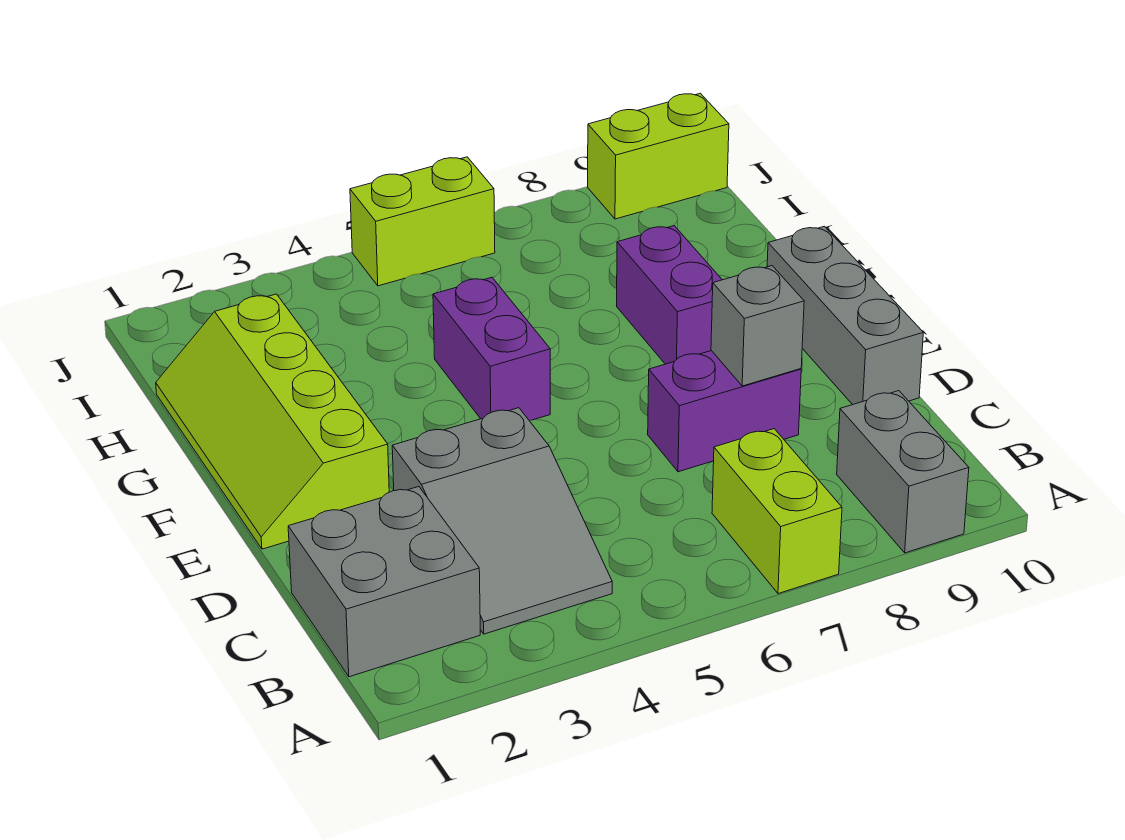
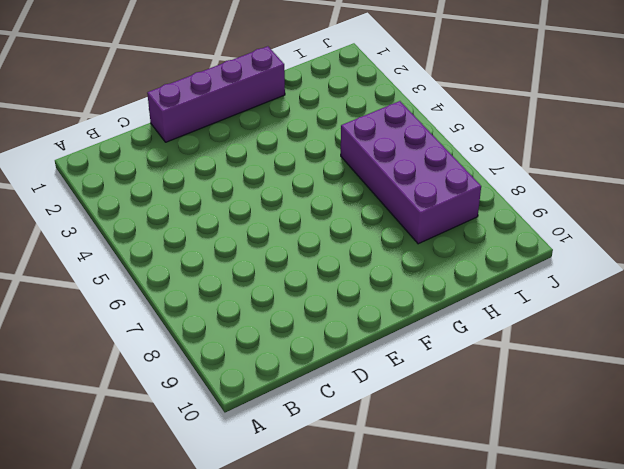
purple brick D1:G1 level 1 -> lime slope E1:H2 level 1 top 2
purple brick H5:I8 level 1 -> none
none -> lime brick A7:B7 level 1
none -> grey brick A9:B9 level 1
none -> grey brick B1:C2 level 1

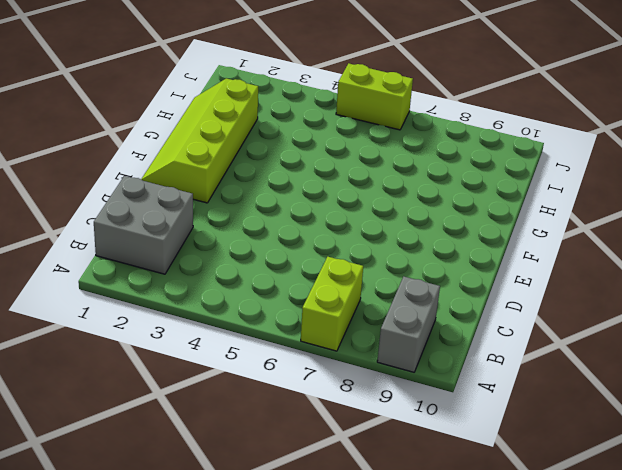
none -> grey slope B3:D4 level 1 top D
none -> purple brick D7:D8 level 1
none -> grey brick D10:F10 level 1

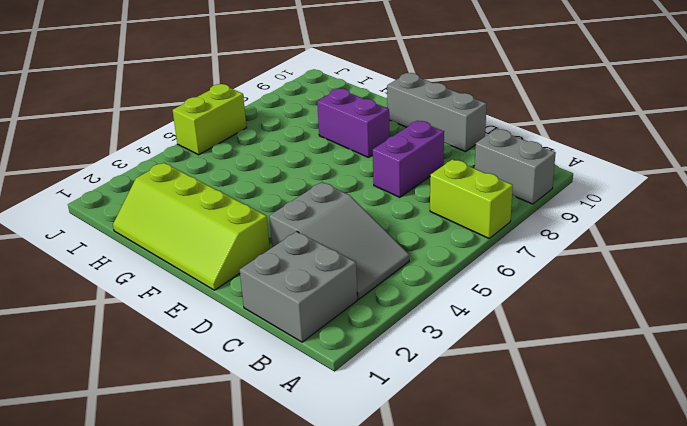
none -> purple brick F5:G5 level 1
none -> lime brick J9:J10 level 1
none -> grey brick D8 level 2

